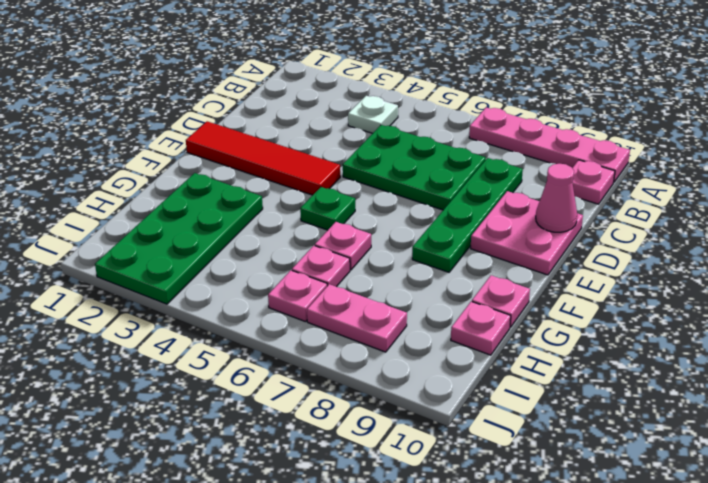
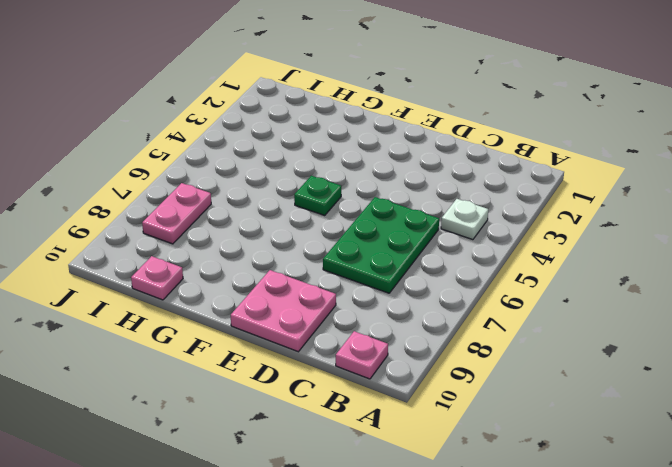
none -> pink plate A7:A10 level 1
none -> green plate C8:F8 level 1
none -> red tile E1:E4 level 1

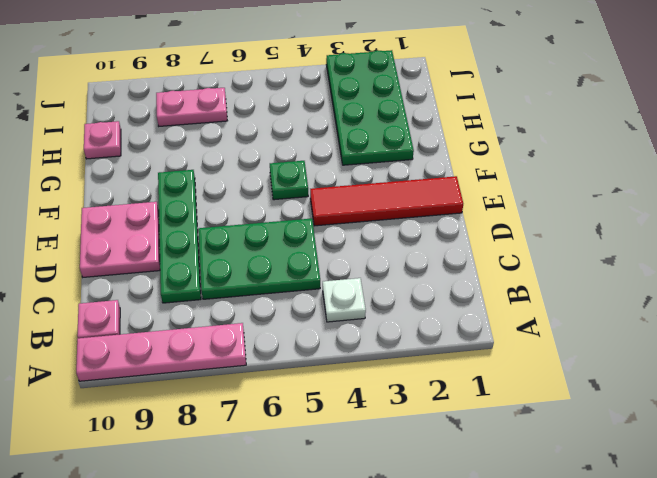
none -> pink plate G6 level 1
none -> pink plate G10 level 1
none -> pink plate H6 level 1

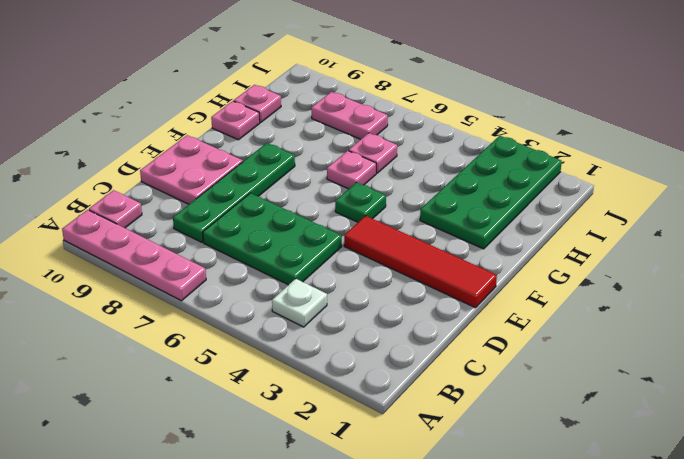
none -> pink plate I6 level 1
none -> pink cone D10 level 2

